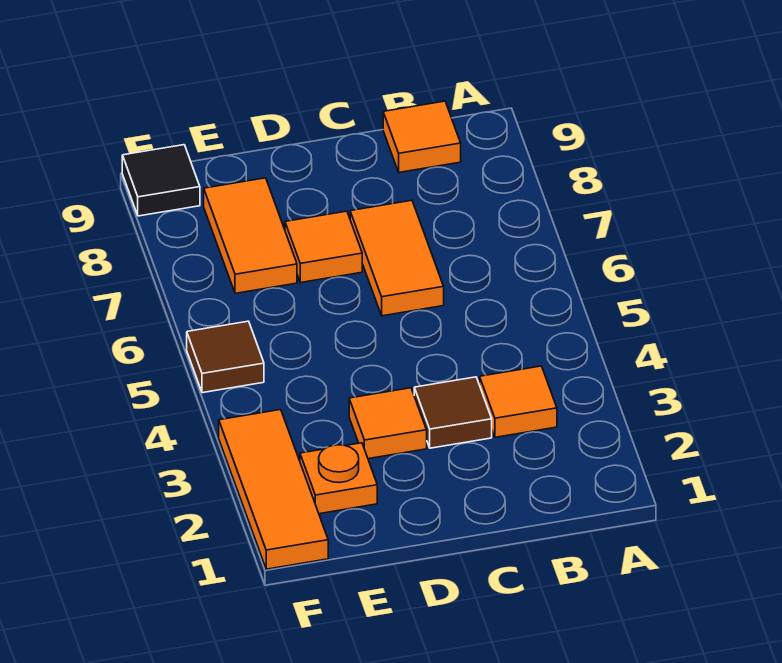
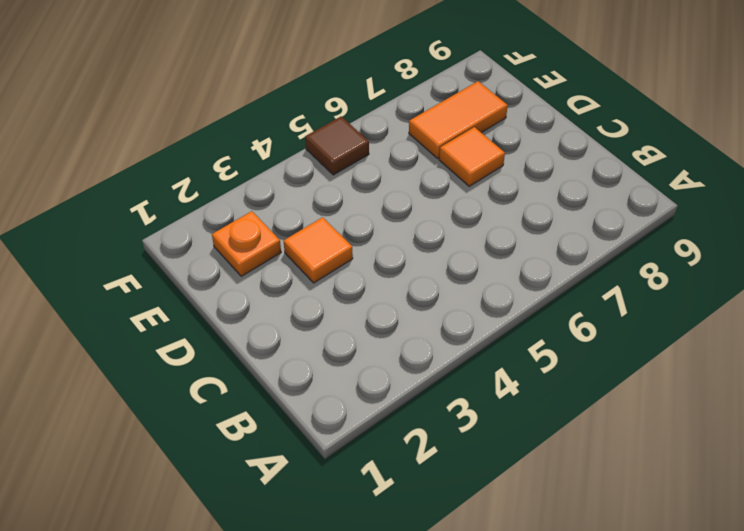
none -> orange tile B3 level 1
none -> orange tile B9 level 1

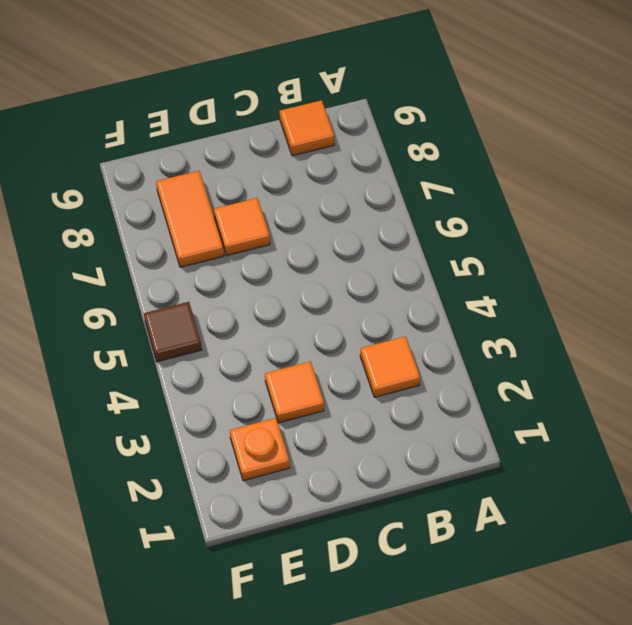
none -> brown tile C3 level 1
none -> orange tile C6:C7 level 1

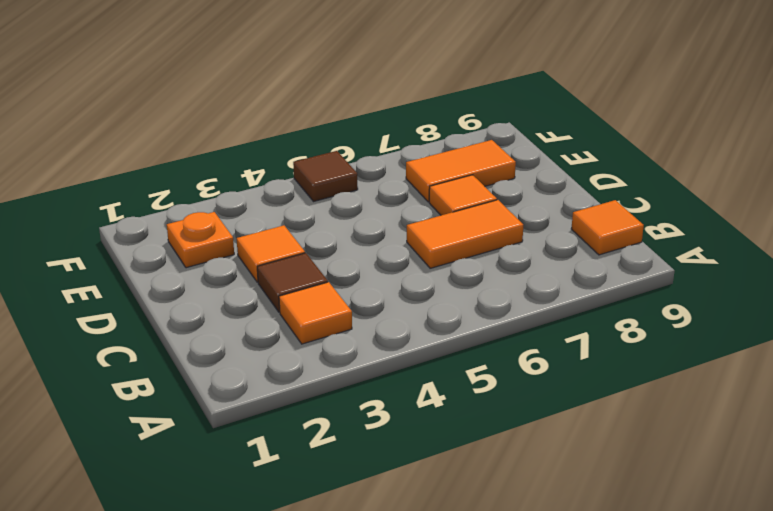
none -> orange tile F1:F3 level 1
none -> black tile F9 level 1

